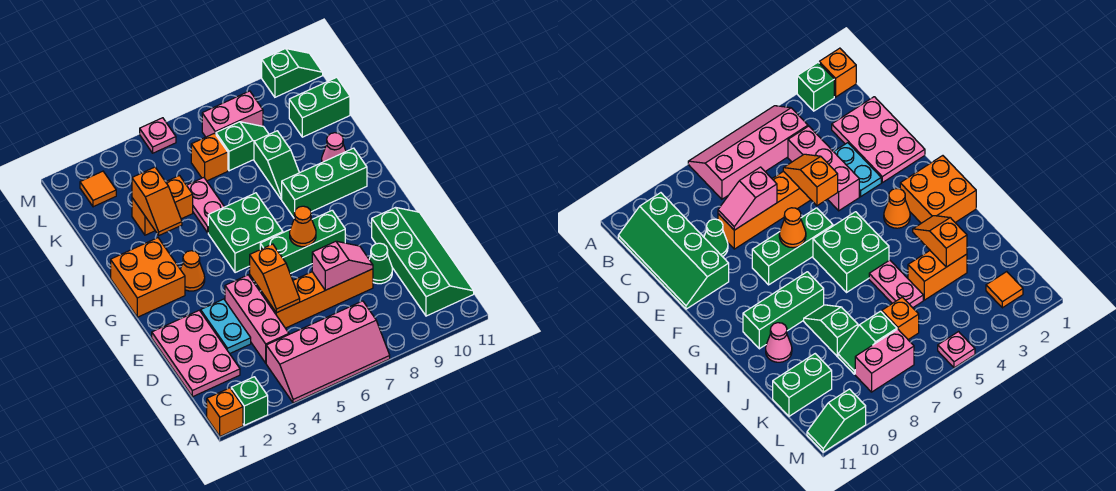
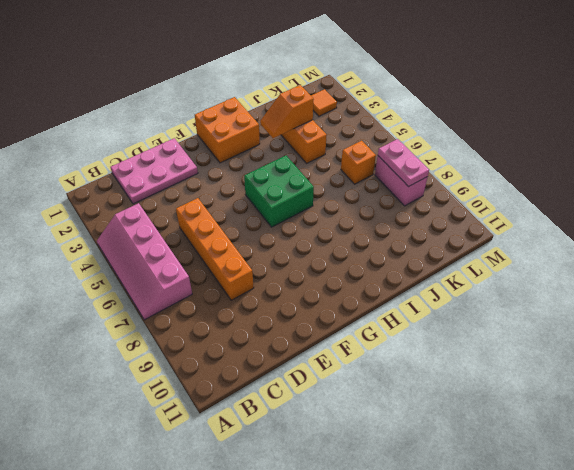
pink plate L7:L8 level 2 -> pink plate I5:J5 level 1
none -> orange brick A1 level 1
none -> green brick A2 level 1
none -> green slope B10:E11 level 1 top 10

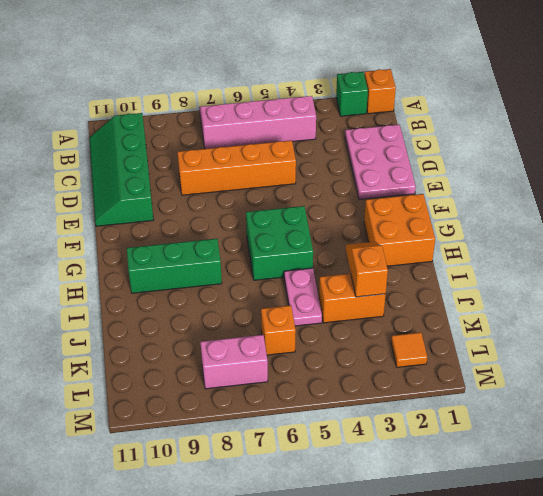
none -> pink brick C4:E4 level 1
none -> cyan plate D3:E3 level 1
none -> green cone D9 level 1

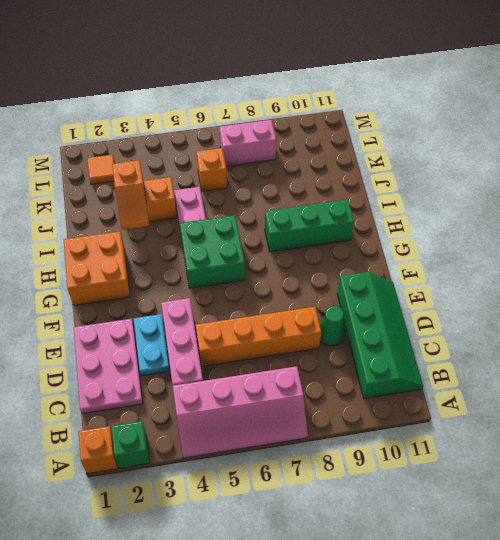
none -> green brick F6:F8 level 1
none -> orange cone G3 level 1
none -> green slope I8:J8 level 1 top J

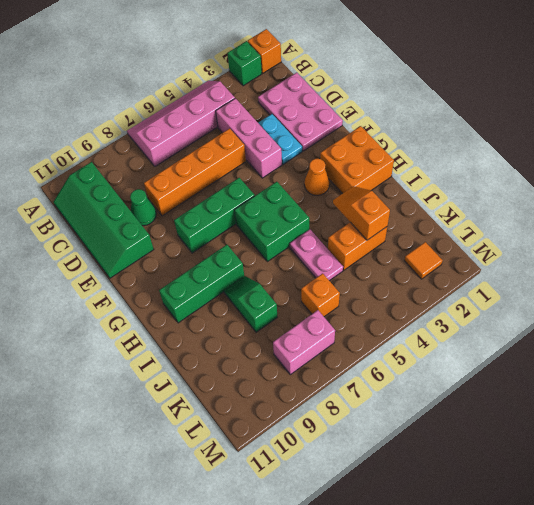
none -> pink cone I10 level 1
none -> green slope K7:K8 level 1 top 7
none -> green brick K10:K11 level 1

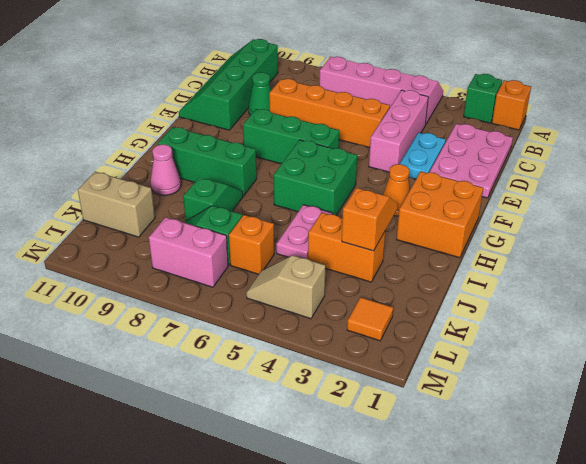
tan brick K10:K11 level 1 -> green brick K10:K11 level 1
tan slope L4:L5 level 1 top 4 -> none
none -> pink plate M5 level 1
none -> green slope M10:M11 level 1 top 10
none -> orange slope D5:E5 level 2 top E

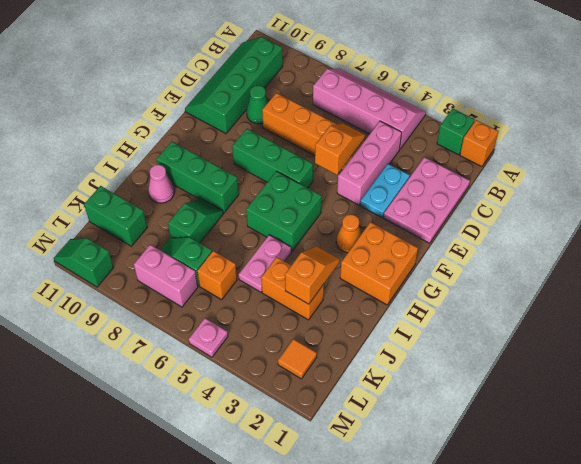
none -> pink slope D7:D8 level 2 top 7
none -> orange cone F7 level 2

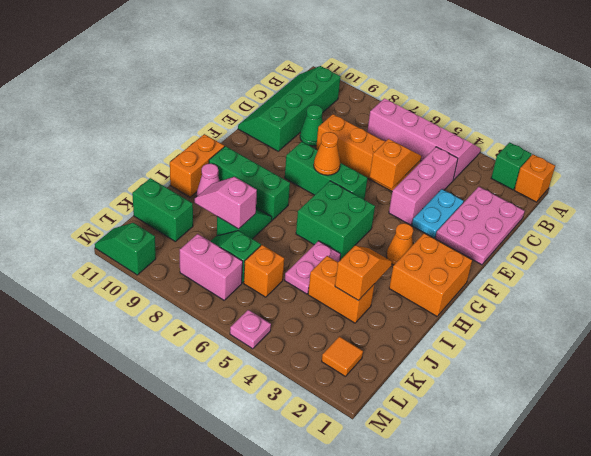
orange brick H11:I11 level 1 -> none
pink slope J8:J9 level 2 top 8 -> pink slope D7:D8 level 2 top 7

